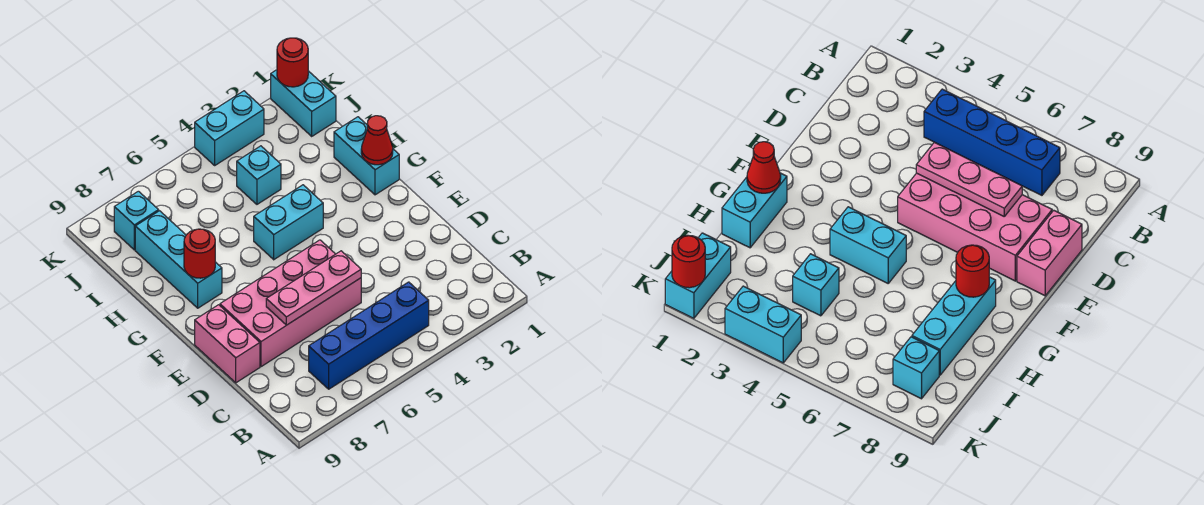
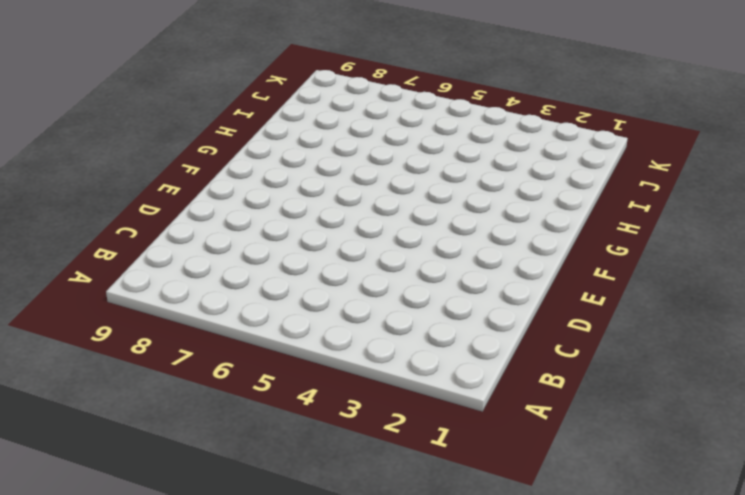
none -> blue brick B4:B7 level 1
none -> pink brick D5:E8 level 1
none -> pink brick D9:E9 level 1

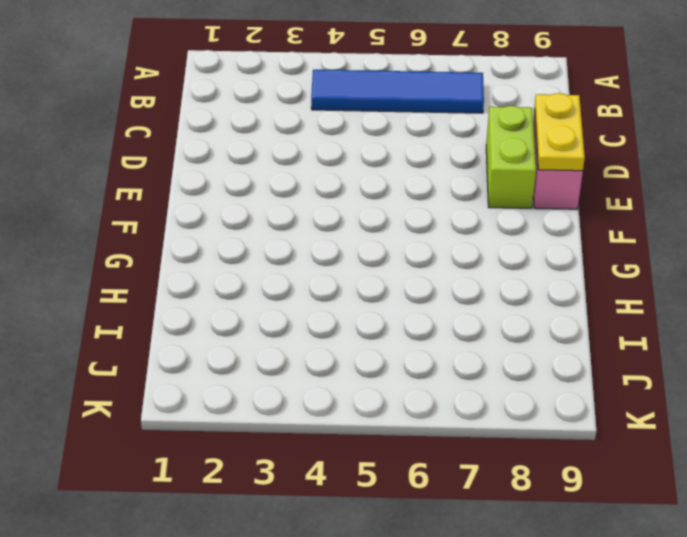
blue tile B4:B7 level 1 -> blue brick B4:B7 level 1
lime brick D8:E8 level 1 -> pink brick D5:E8 level 1
yellow plate D9:E9 level 2 -> none
none -> cyan brick G1:H1 level 1
none -> cyan brick G4:G5 level 1
none -> cyan brick G8:I8 level 1

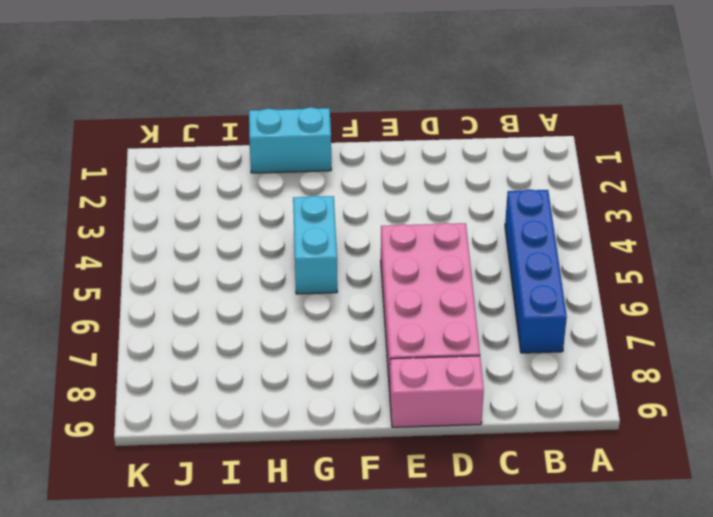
none -> cyan brick G8:I8 level 1
none -> cyan brick I4 level 1
none -> cyan brick J1:K1 level 1

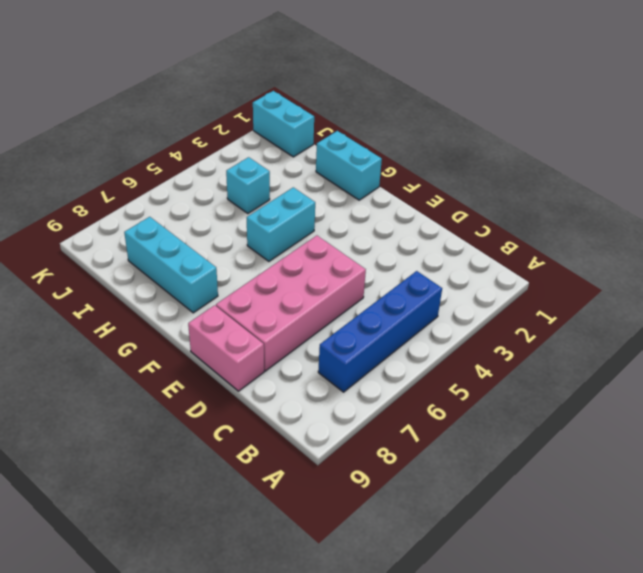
none -> cyan brick J8 level 1
none -> cyan brick K3:K4 level 1
none -> pink plate D5:D7 level 2

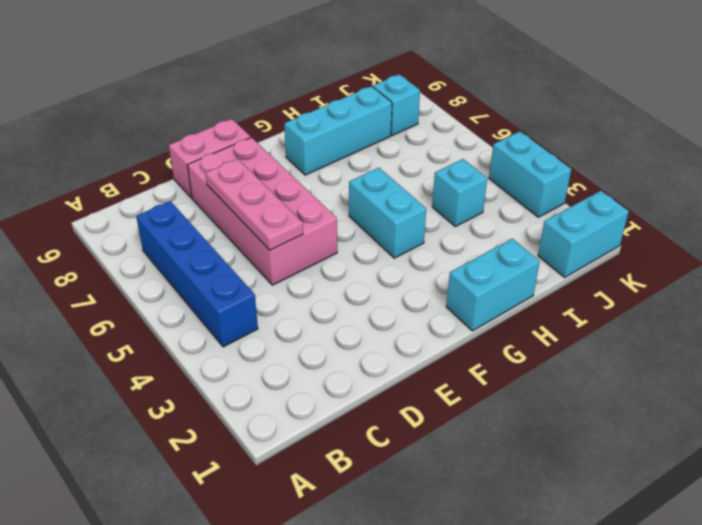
none -> red cone G1 level 2
none -> red round brick G8 level 2
none -> red round brick K1 level 2

